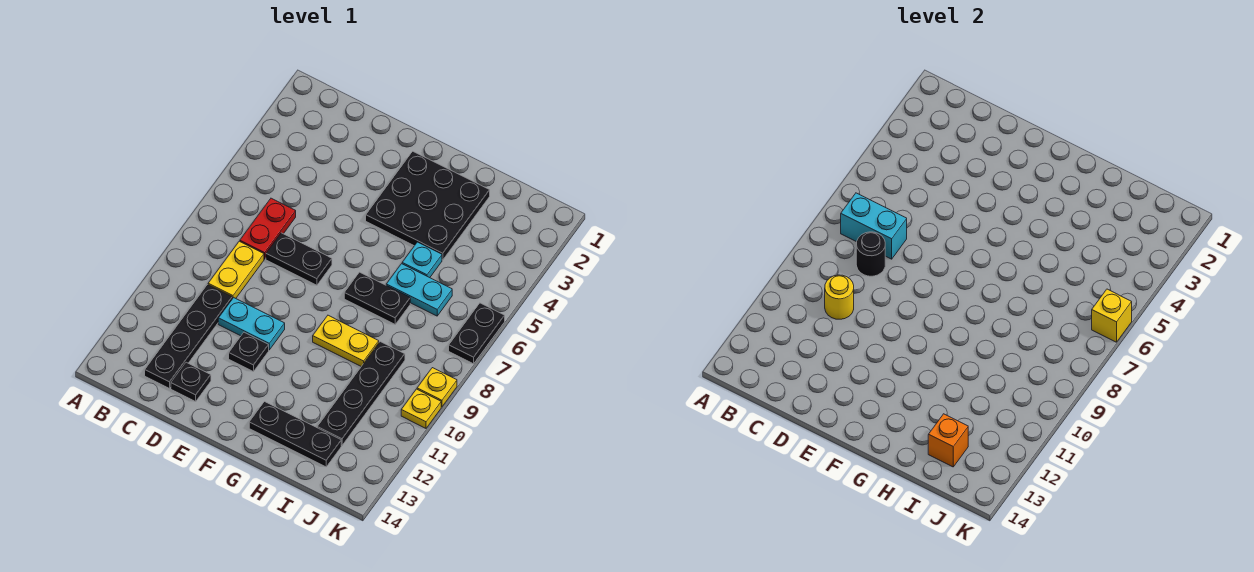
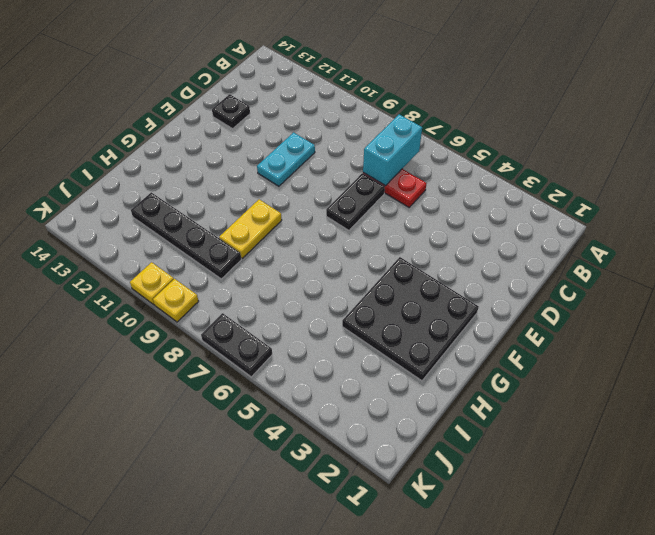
none -> yellow plate C8:C9 level 1
none -> black plate C10:C13 level 1
none -> black plate E11 level 1

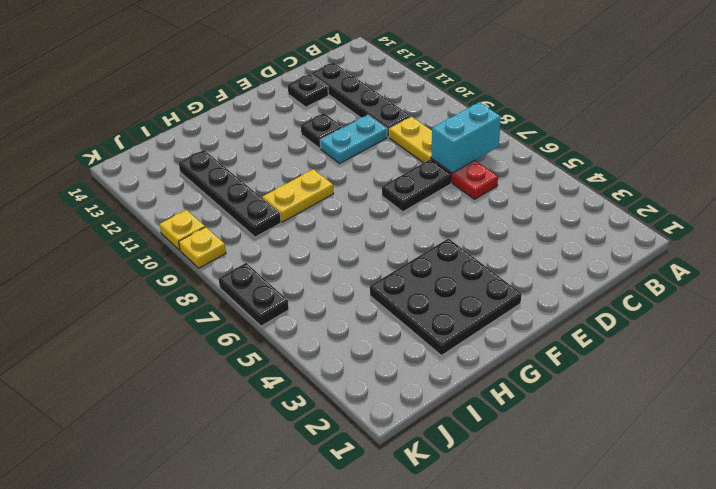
none -> black plate G7:H7 level 1
none -> black plate G13:I13 level 1
none -> cyan plate H5 level 1

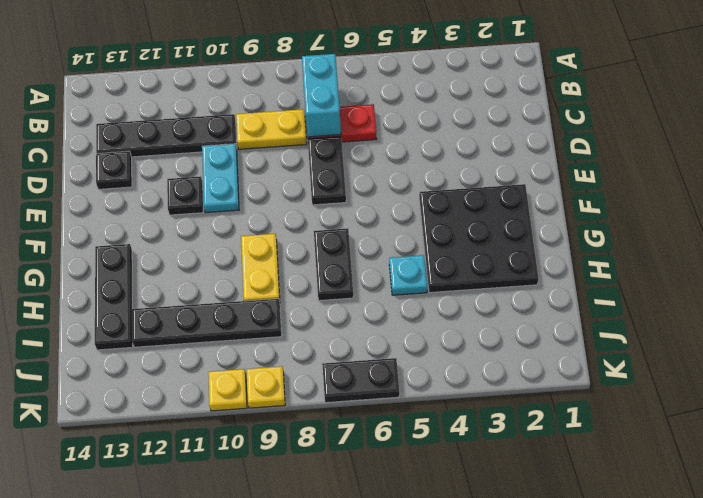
none -> cyan plate H6:I6 level 1
none -> black round brick C8 level 2
none -> yellow round brick C10 level 2

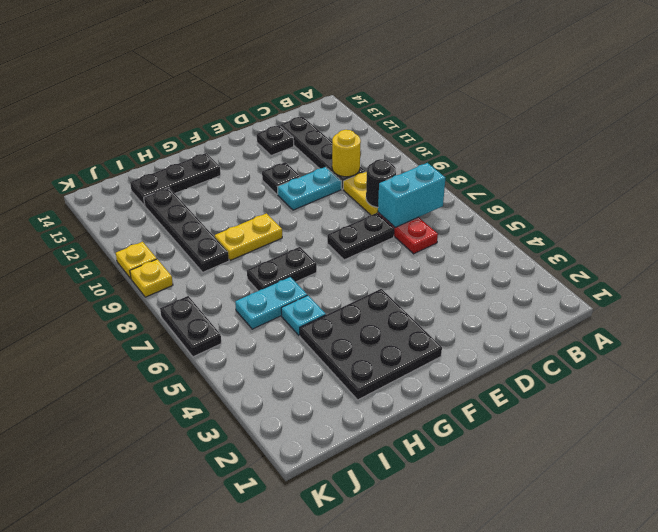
none -> orange brick I13 level 2
none -> yellow brick K6 level 2

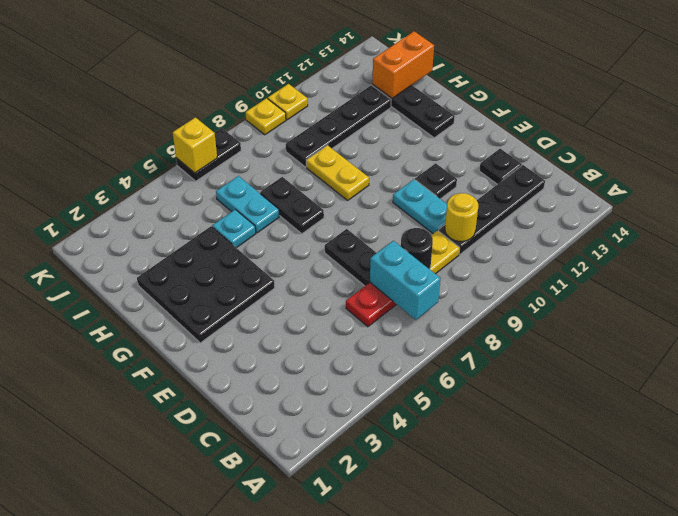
orange brick I13:I14 level 2 -> orange brick I13 level 2

